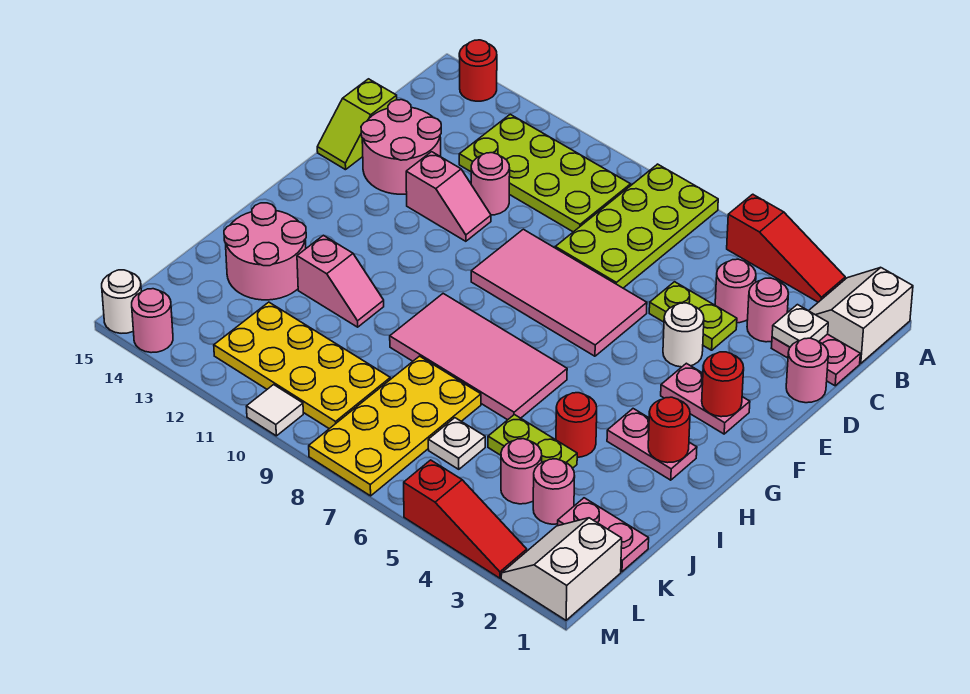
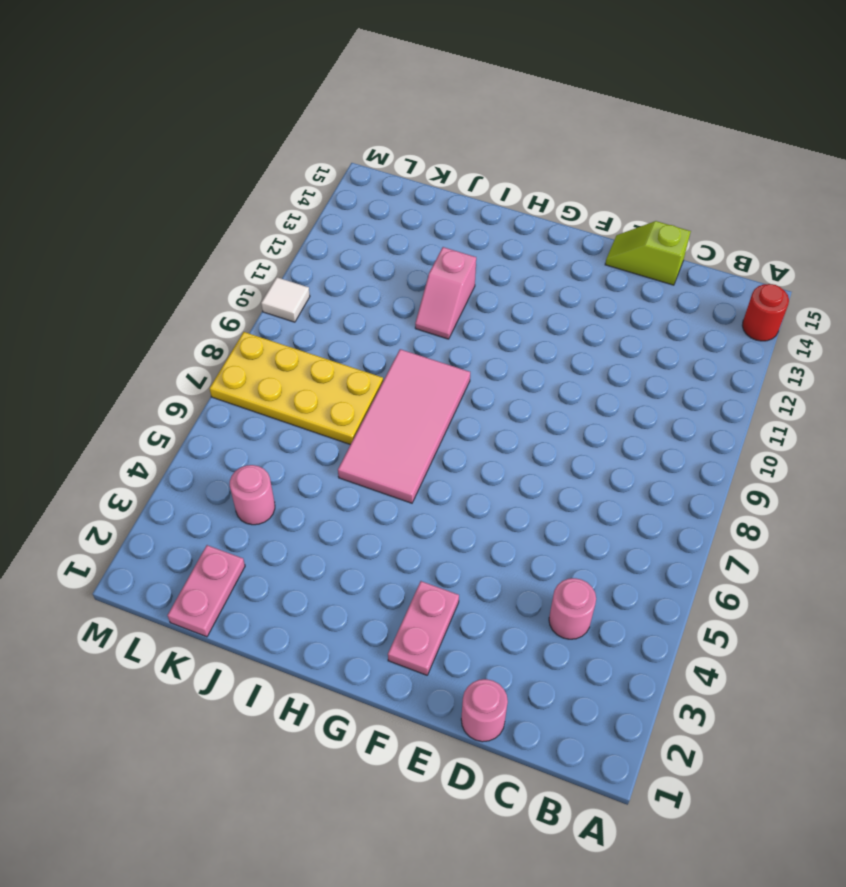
none -> white slope A1:B2 level 1 top 1
none -> red slope A3:A5 level 1 top 5
none -> lime plate A7:D8 level 1
none -> lime plate B9:C12 level 1

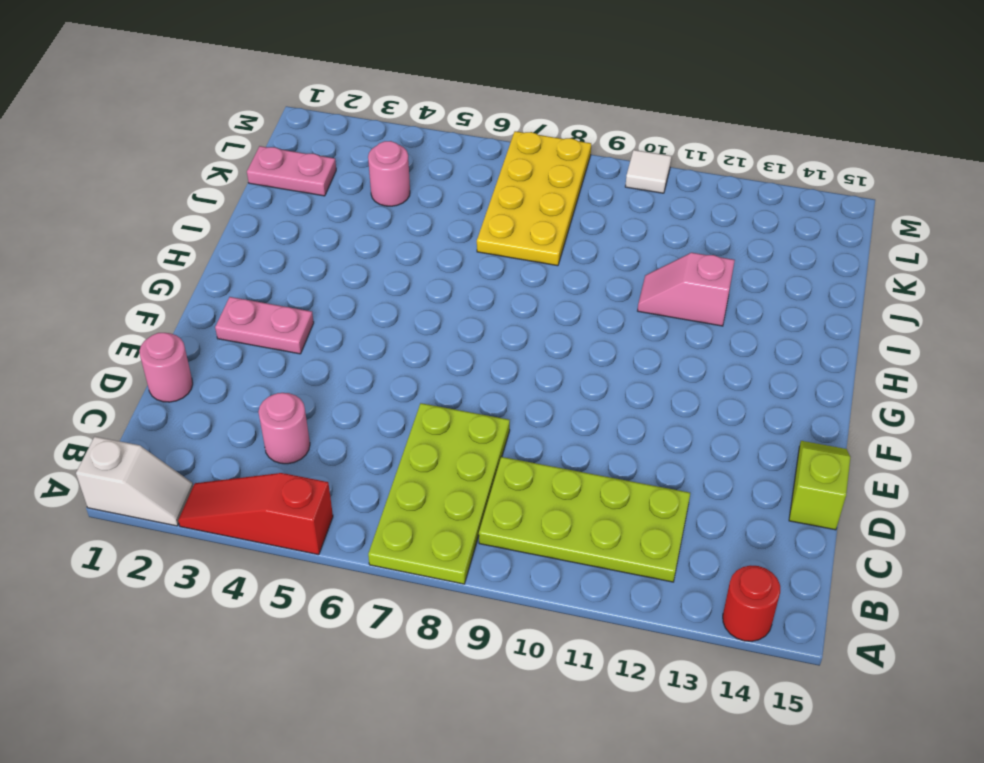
white slope A1:A2 level 1 top 1 -> white slope A1:B2 level 1 top 1
none -> pink plate C1:C2 level 1
none -> pink round brick C3 level 1
none -> lime plate D4:D5 level 1
none -> pink round brick D11 level 1

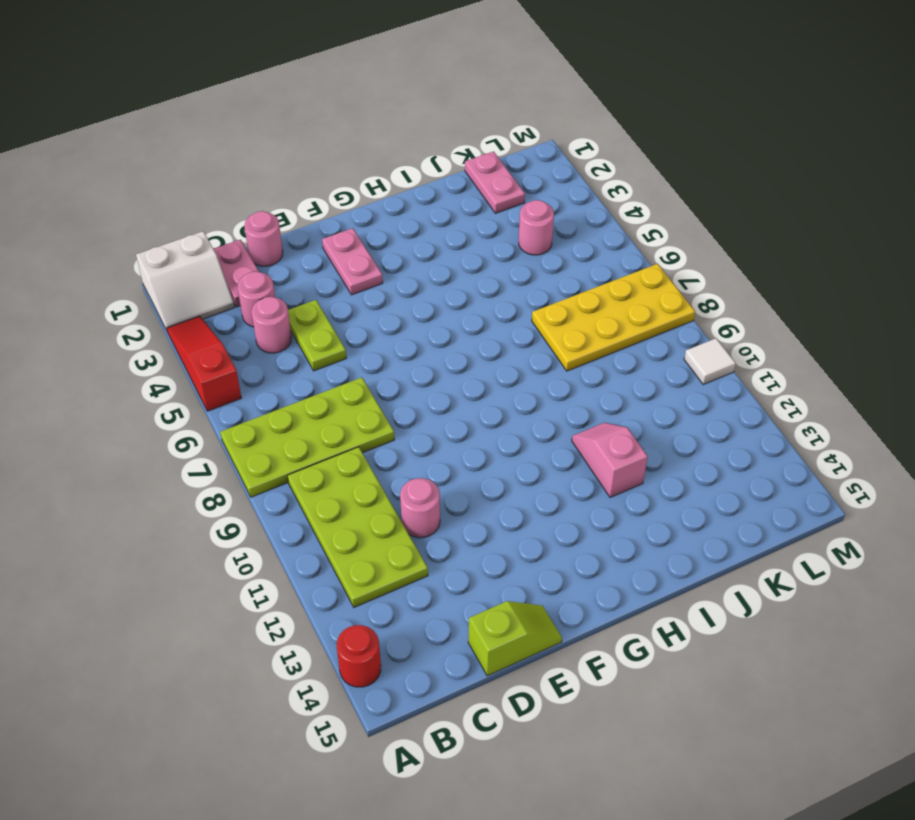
none -> pink round brick D13:E14 level 1
none -> white round brick E4 level 1
none -> pink tile E6:F9 level 1
none -> pink slope E11:E12 level 1 top 12

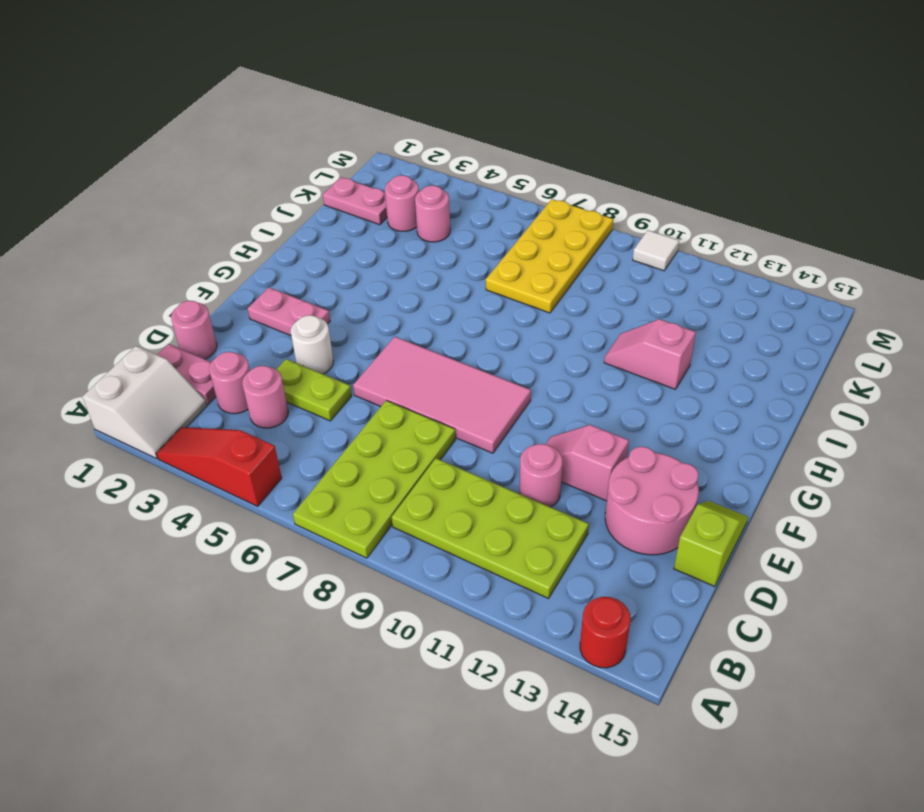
none -> pink plate H2:H3 level 1
none -> pink tile H6:I9 level 1
none -> red round brick I4 level 1
none -> pink round brick I13:J14 level 1

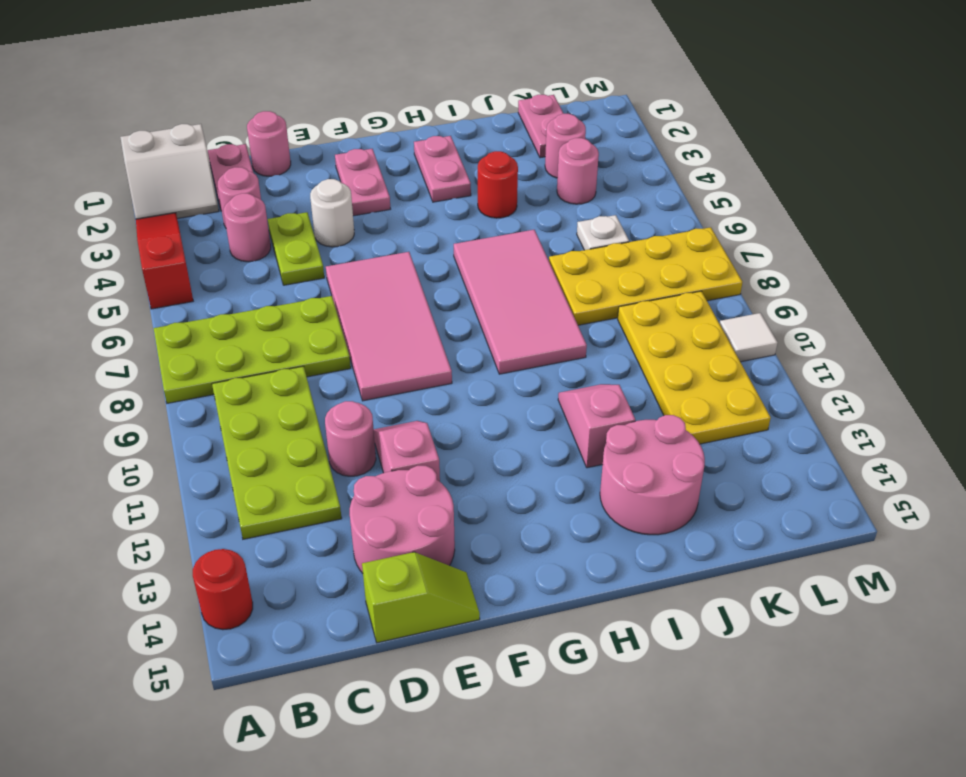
none -> lime plate J4:J5 level 1
none -> white slope L1:M2 level 1 top 1
none -> red slope M3:M5 level 1 top 5
none -> pink round brick M14 level 1

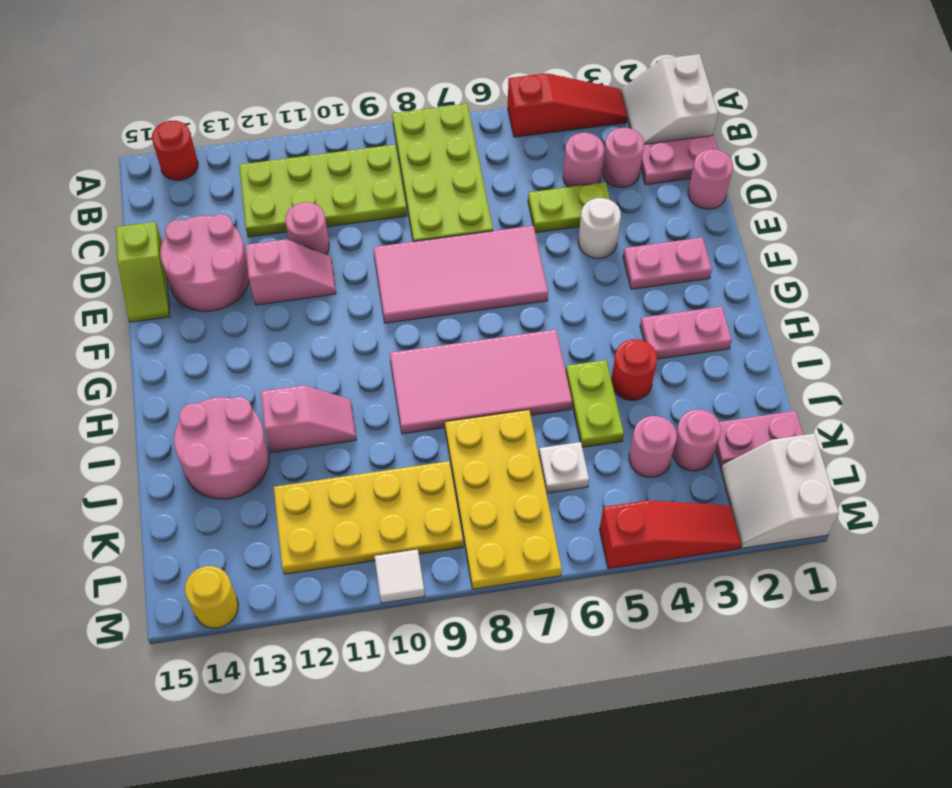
lime plate I5:J5 level 1 -> lime plate J4:J5 level 1
yellow round brick M14 level 1 -> pink round brick M14 level 1
none -> white round brick M15 level 1
none -> white plate C2 level 2
none -> red round brick F2 level 2
none -> red round brick H2 level 2

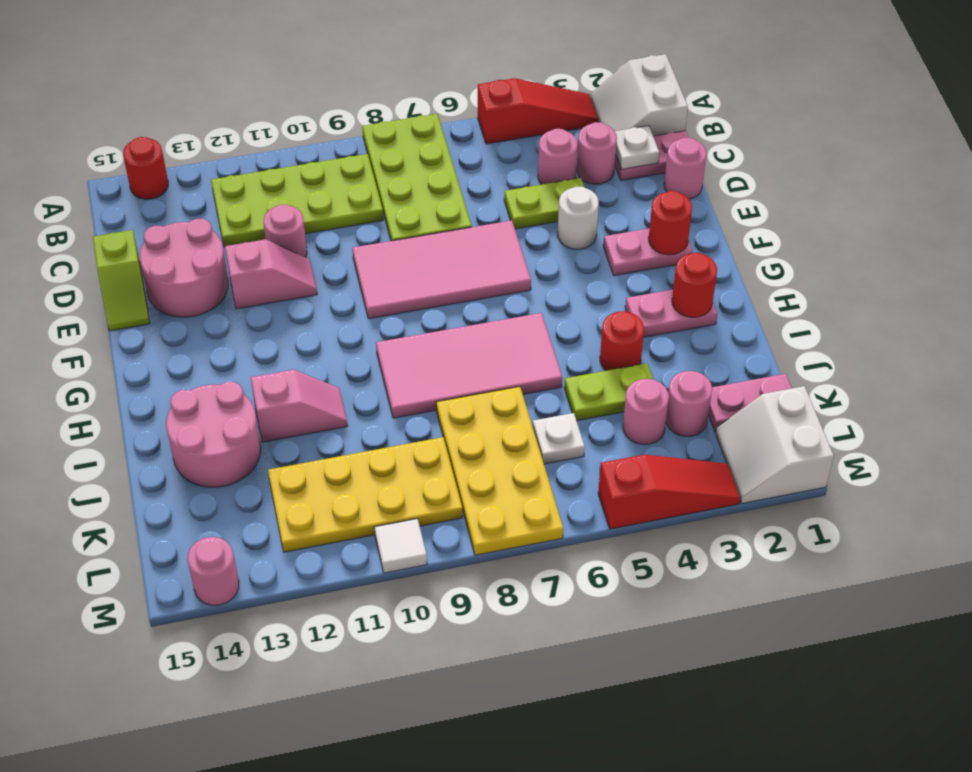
none -> white round brick M15 level 1

